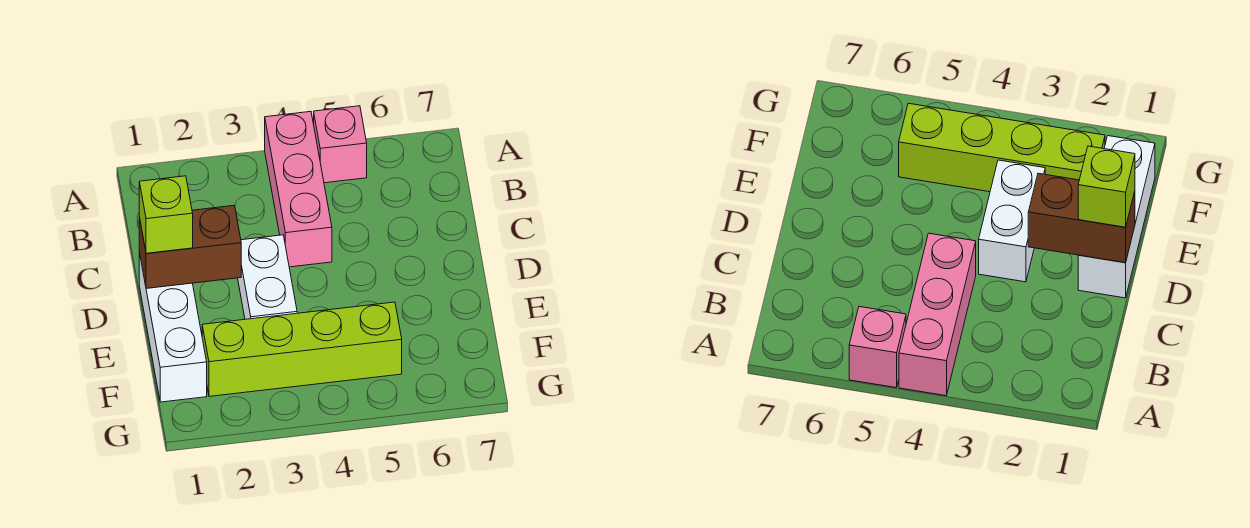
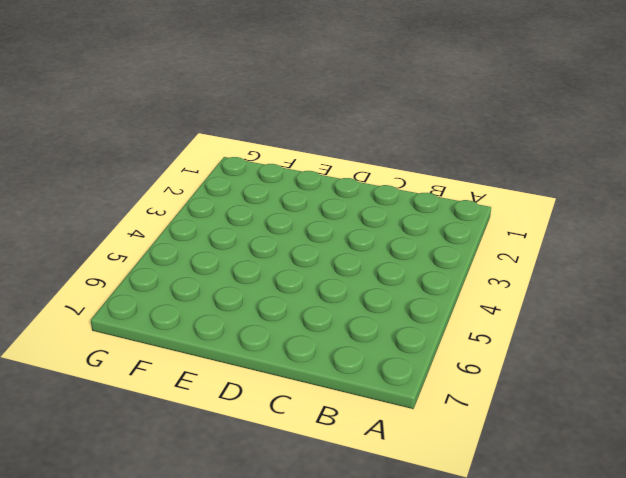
none -> pink brick A4:C4 level 1
none -> pink brick A5 level 1

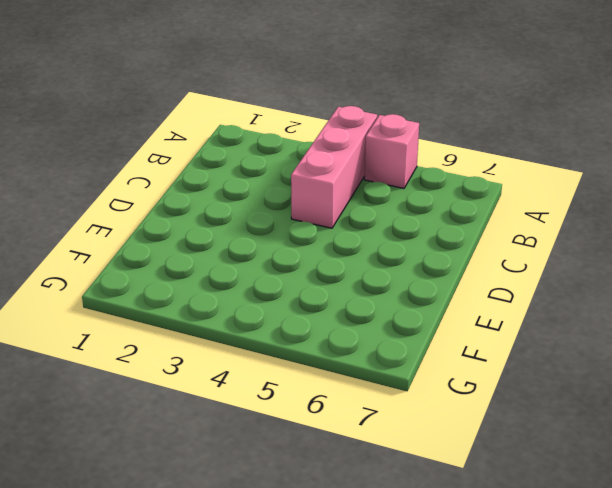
none -> white brick D1:F1 level 1
none -> white brick D3:E3 level 1

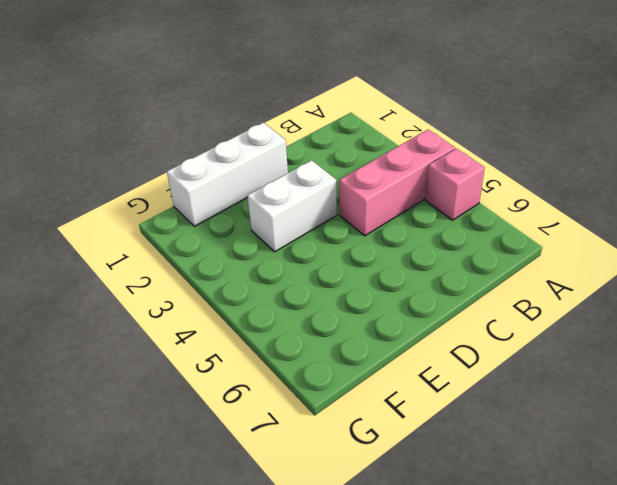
none -> lime brick F2:F5 level 1
none -> brown brick D1:D2 level 2

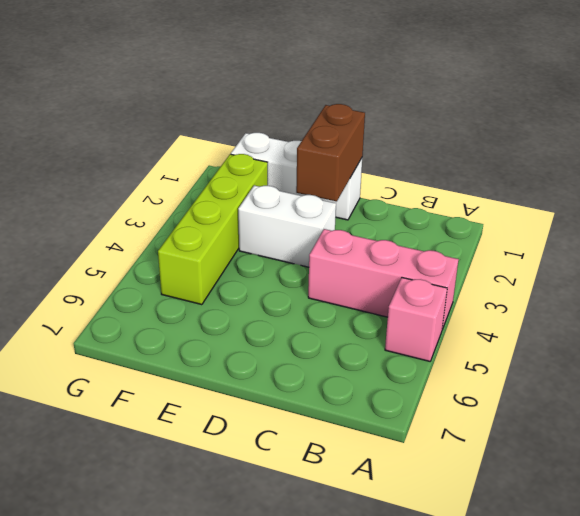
none -> lime brick D1 level 3

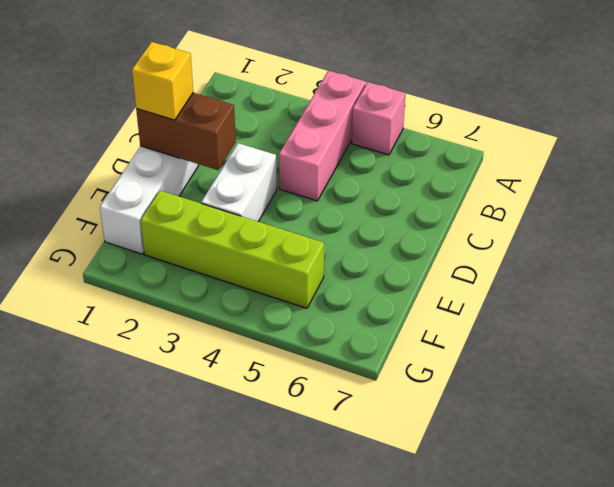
yellow brick D1 level 3 -> lime brick D1 level 3

